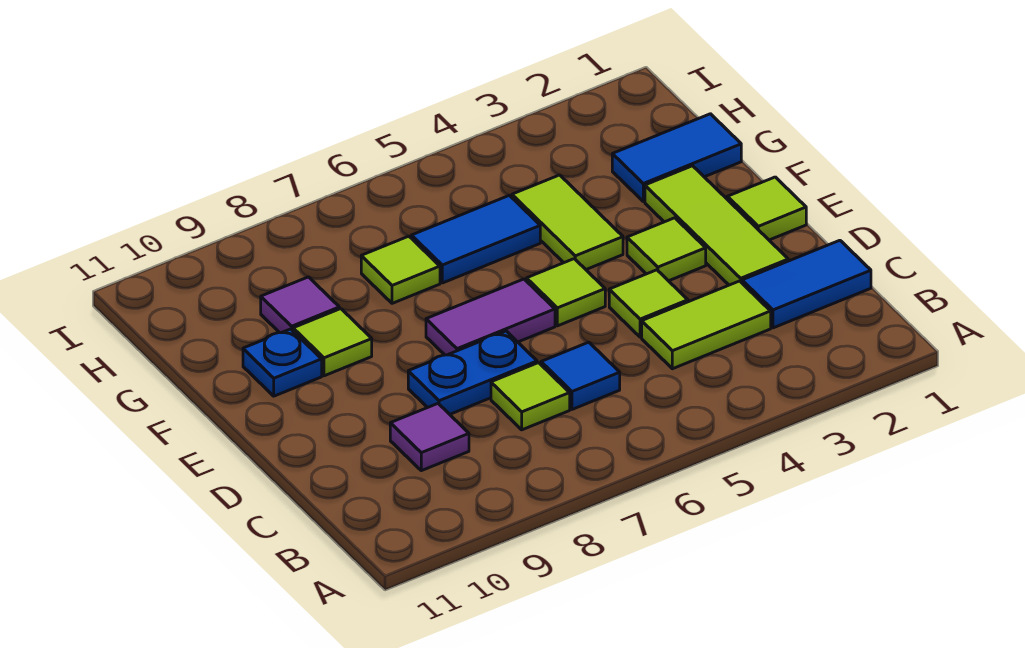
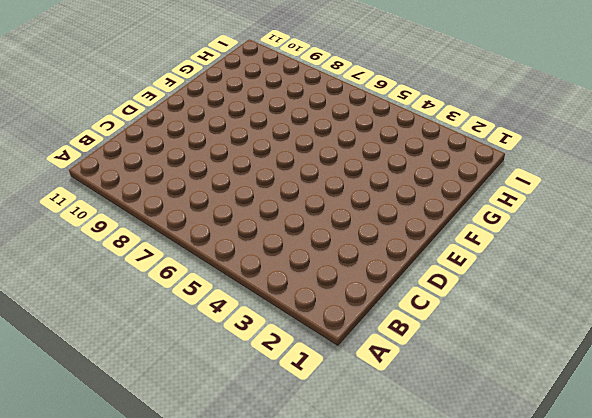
none -> blue tile C1:C2 level 1
none -> lime tile C3:C4 level 1
none -> blue tile C6 level 1

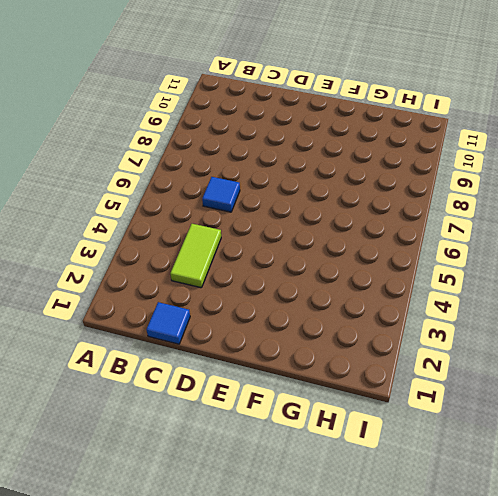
blue tile C1 level 1 -> blue tile C1:C2 level 1
none -> lime tile C7 level 1
none -> purple tile C9 level 1
none -> lime tile D2:F2 level 1

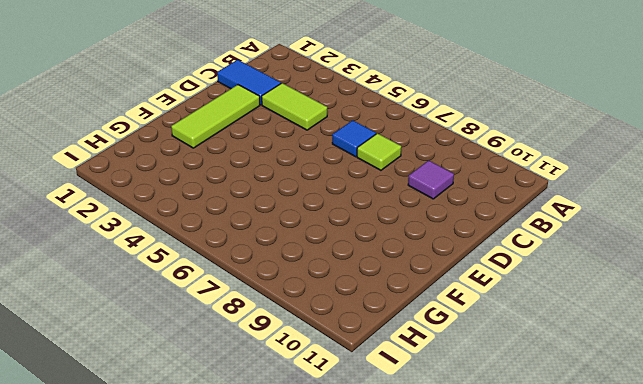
none -> lime tile D4 level 1
none -> blue plate D7:D8 level 1
none -> lime tile E1 level 1

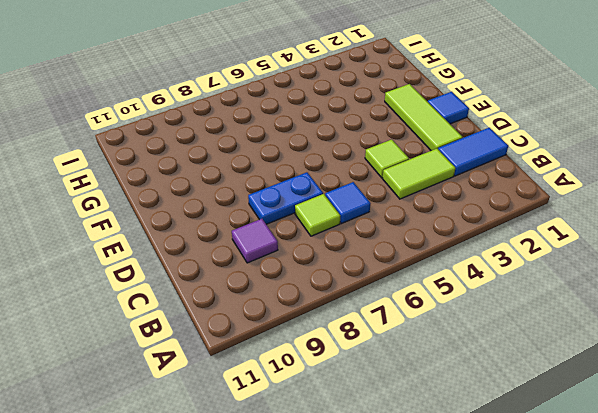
blue tile E1 level 1 -> lime tile E1 level 1
none -> lime tile E3 level 1
none -> lime tile E5 level 1
none -> purple tile E6:E7 level 1

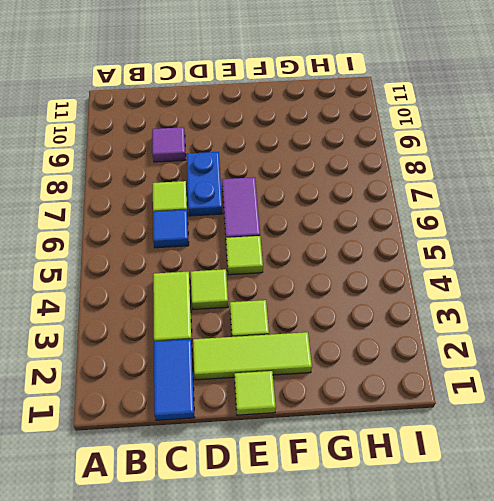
none -> lime tile F4:G4 level 1
none -> lime tile F9 level 1
none -> blue plate F10 level 1

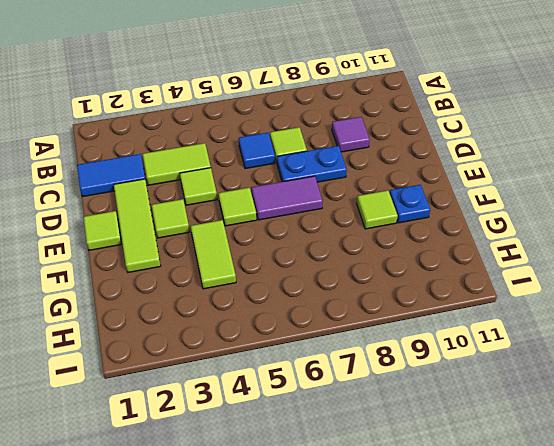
none -> blue tile G1:G2 level 1
none -> blue tile G5:G6 level 1
none -> lime tile G7 level 1

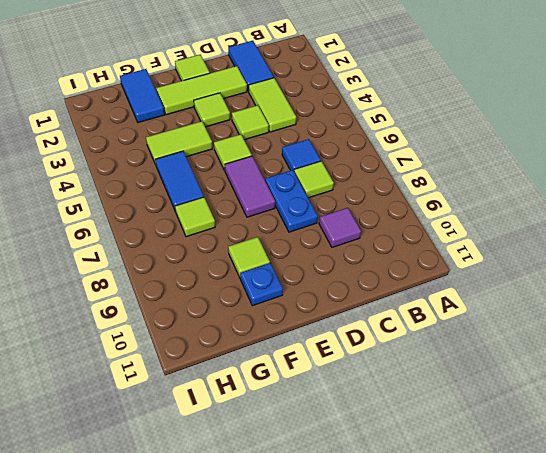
none -> purple tile G9 level 1

